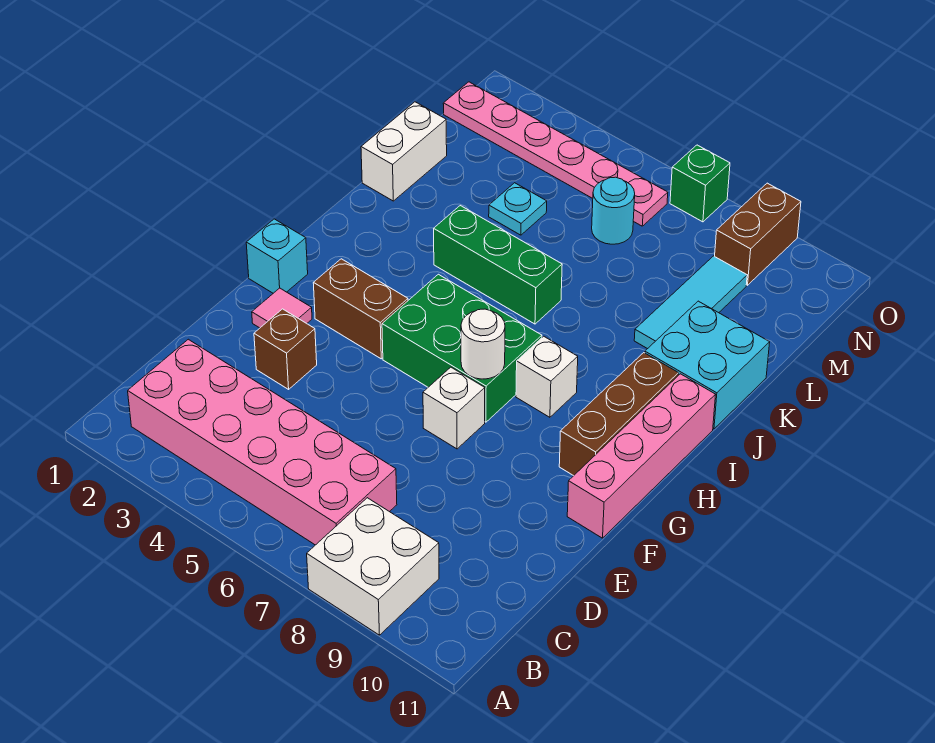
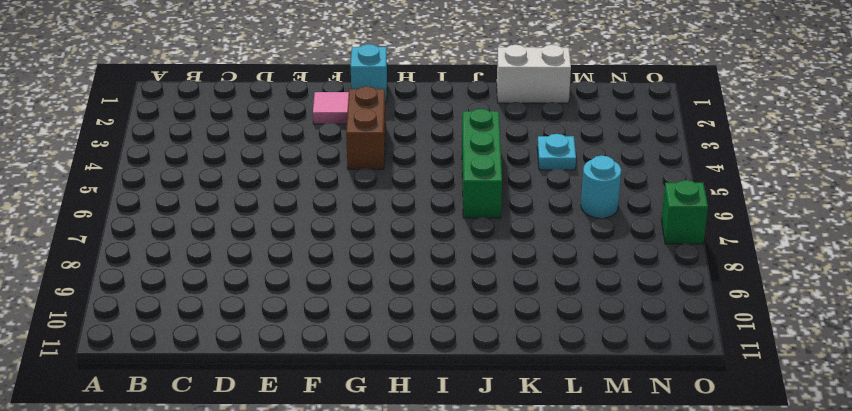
none -> white brick A8:B9 level 1
none -> pink brick B2:C7 level 1
none -> brown brick E3 level 1

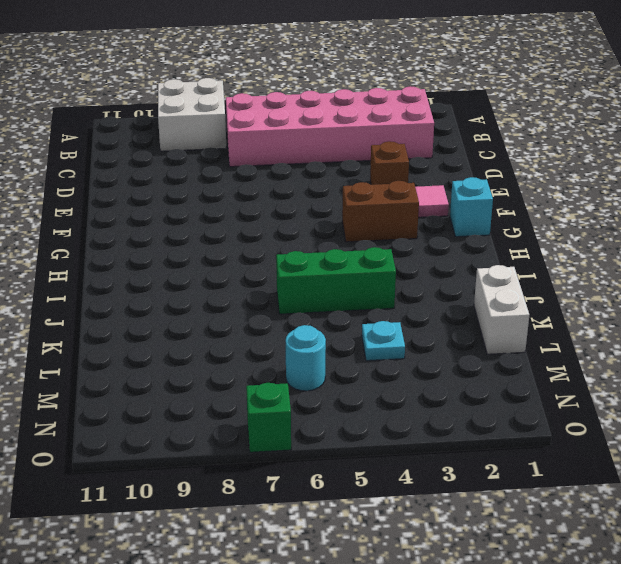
none -> white brick F7 level 1
none -> pink brick F11:I11 level 1
none -> green brick G5:H7 level 1

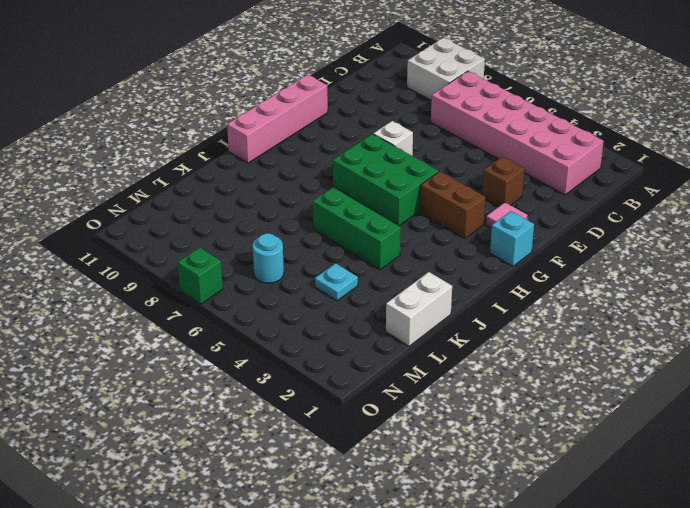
none -> brown brick G10:I10 level 1
none -> white brick H8 level 1
none -> cyan brick J10:K11 level 1

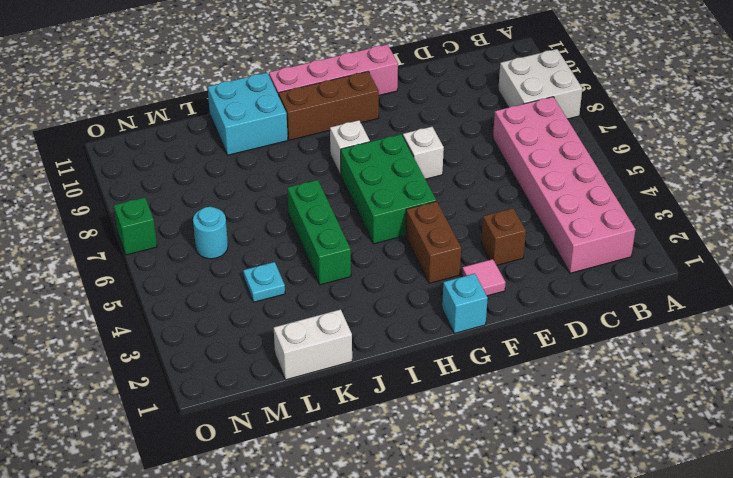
none -> cyan tile K9:M9 level 1
none -> pink plate N1:N6 level 1
none -> brown brick N9:O9 level 1

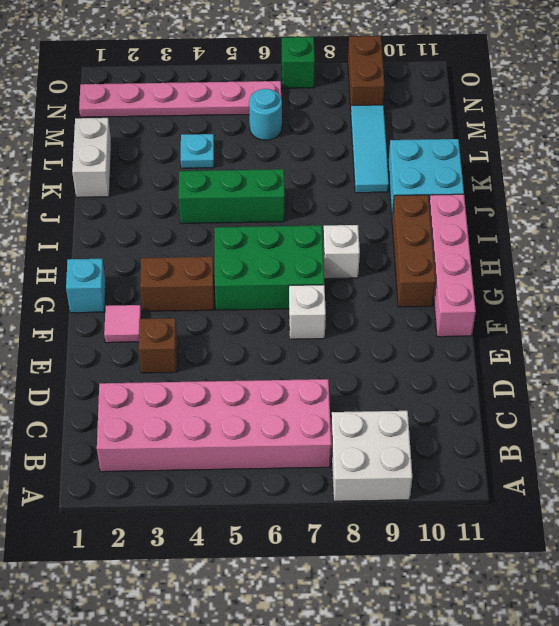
none -> white round brick G7 level 2

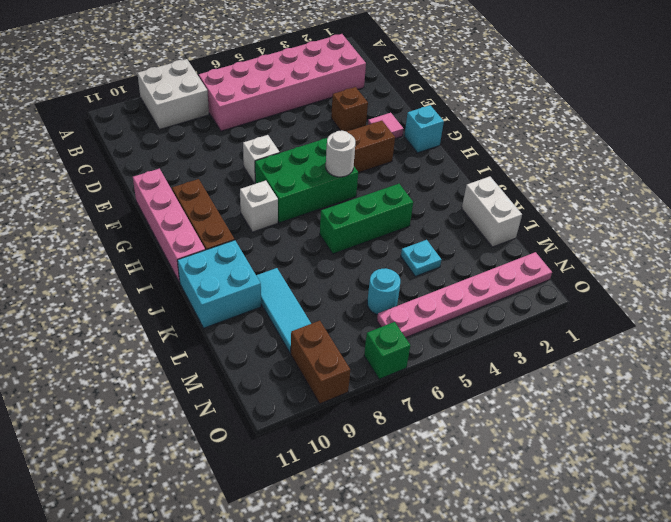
white round brick H5 level 2 -> white round brick G7 level 2

